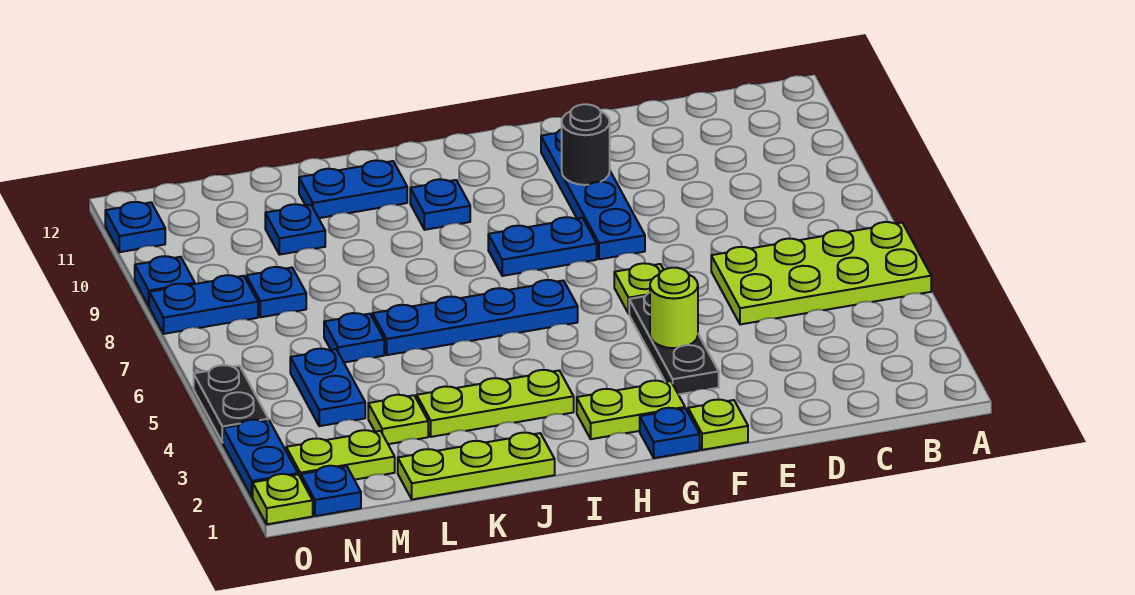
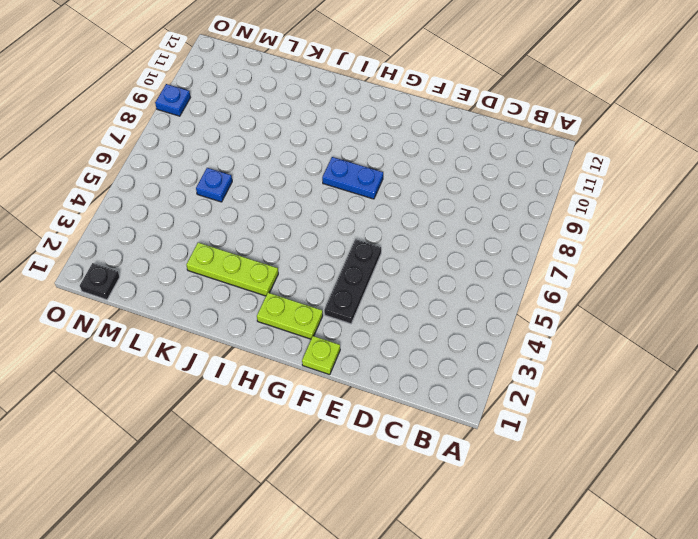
black plate N1 level 1 -> blue plate N1 level 1
none -> lime plate A5:D6 level 1
none -> lime plate F6 level 1
none -> blue plate F8:F11 level 1

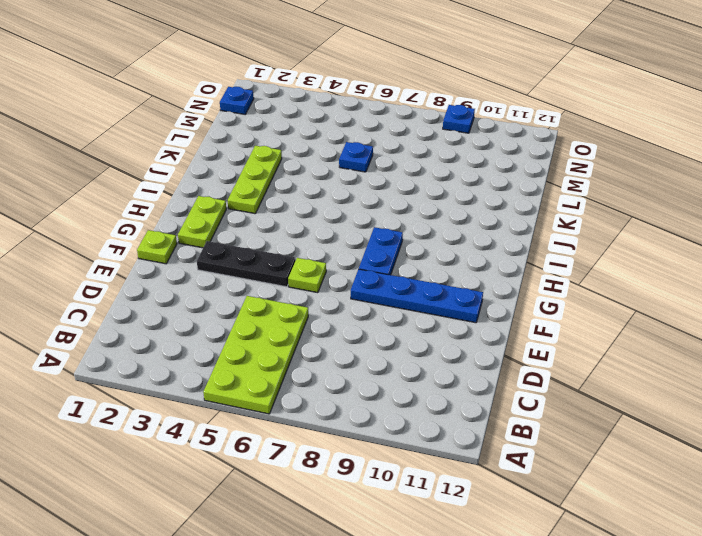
none -> blue plate G1 level 1
none -> blue plate H6:K6 level 1
none -> blue plate I10 level 1

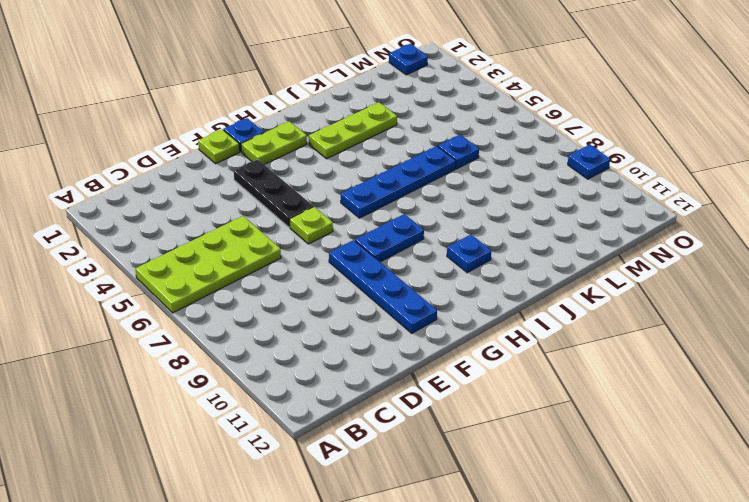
none -> lime plate J1:L1 level 1
none -> blue plate J11:K11 level 1
none -> lime plate L3 level 1

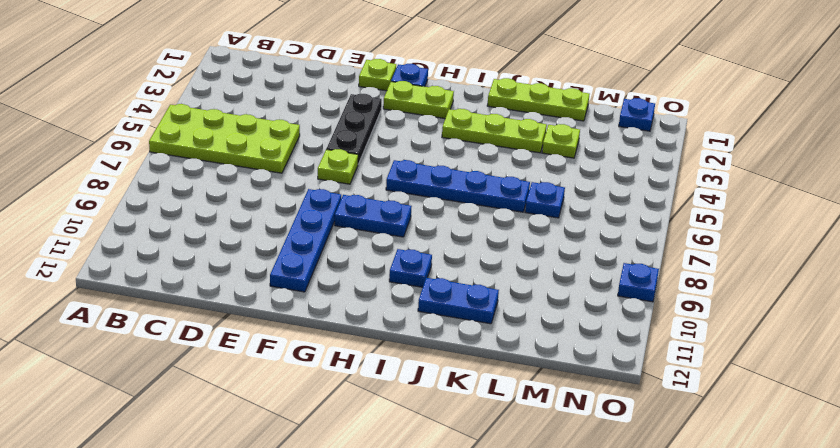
none -> blue plate L10 level 1
none -> lime plate M2:N2 level 1
none -> blue plate M4:M5 level 1

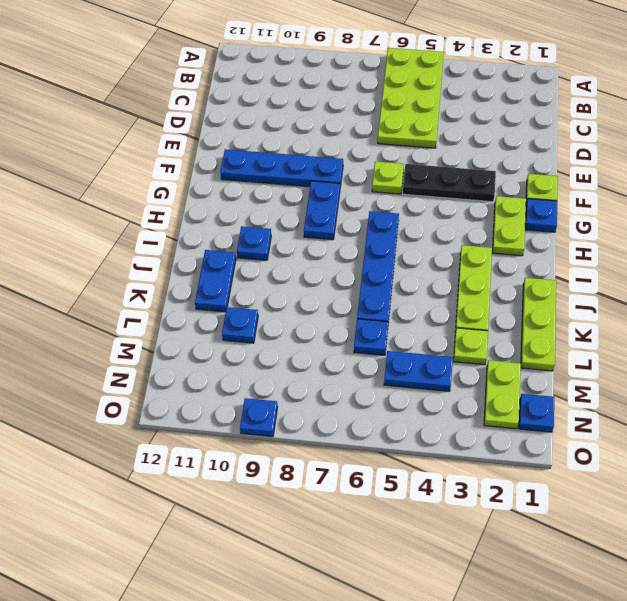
none -> blue plate M8 level 1
none -> blue plate N8:O8 level 1
none -> lime plate O1 level 1

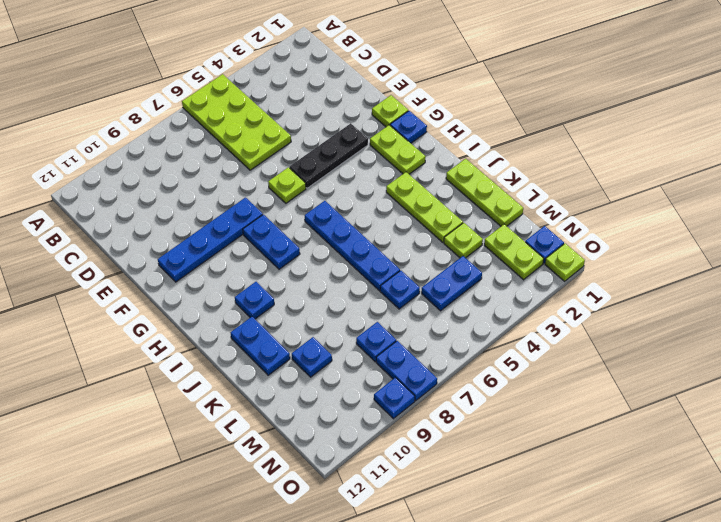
none -> blue plate O2:O3 level 1
none -> black plate O4:O5 level 1
none -> blue plate O11 level 1

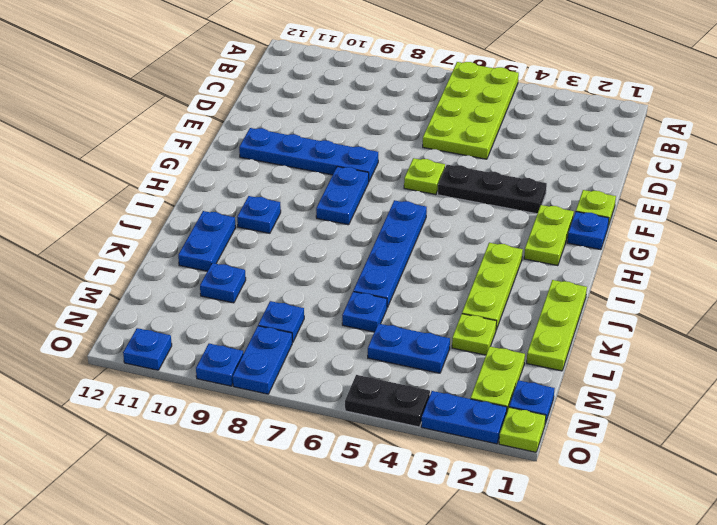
none -> lime round brick F4 level 2
none -> black round brick F10 level 2

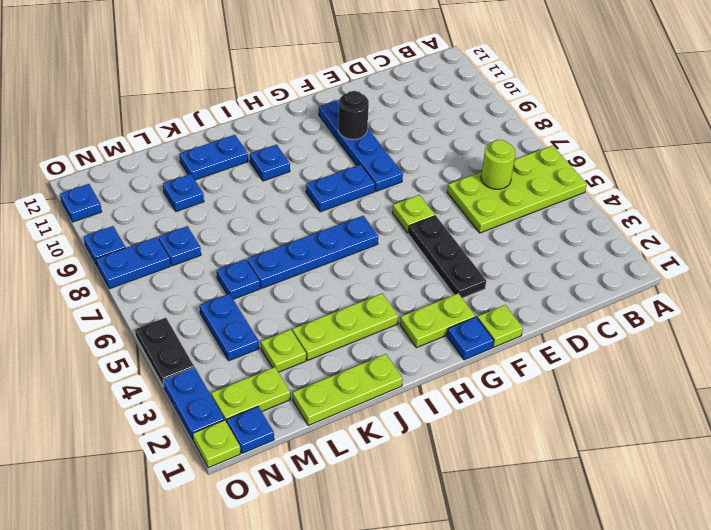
lime round brick C6 level 2 -> lime round brick F4 level 2

